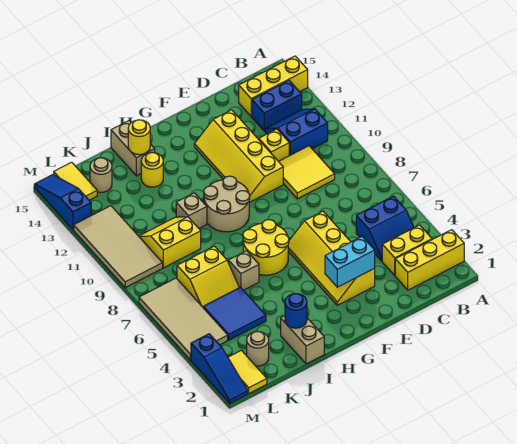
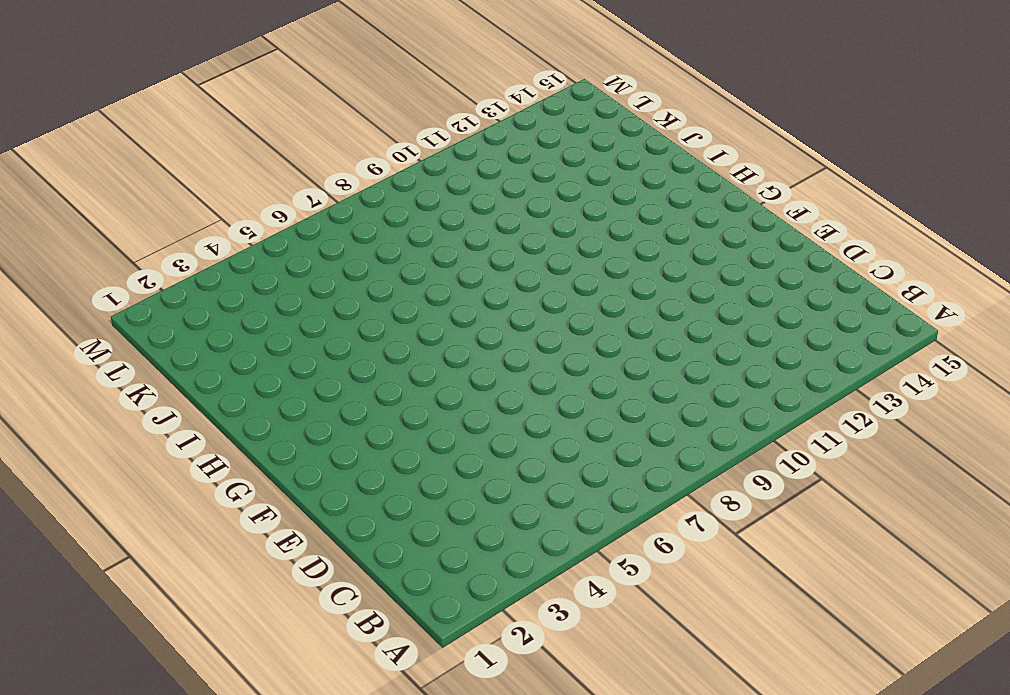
none -> yellow brick A2:C2 level 1
none -> yellow brick A14:C14 level 1
none -> yellow brick B3:C3 level 1
none -> blue slope B4:C5 level 1 top 5

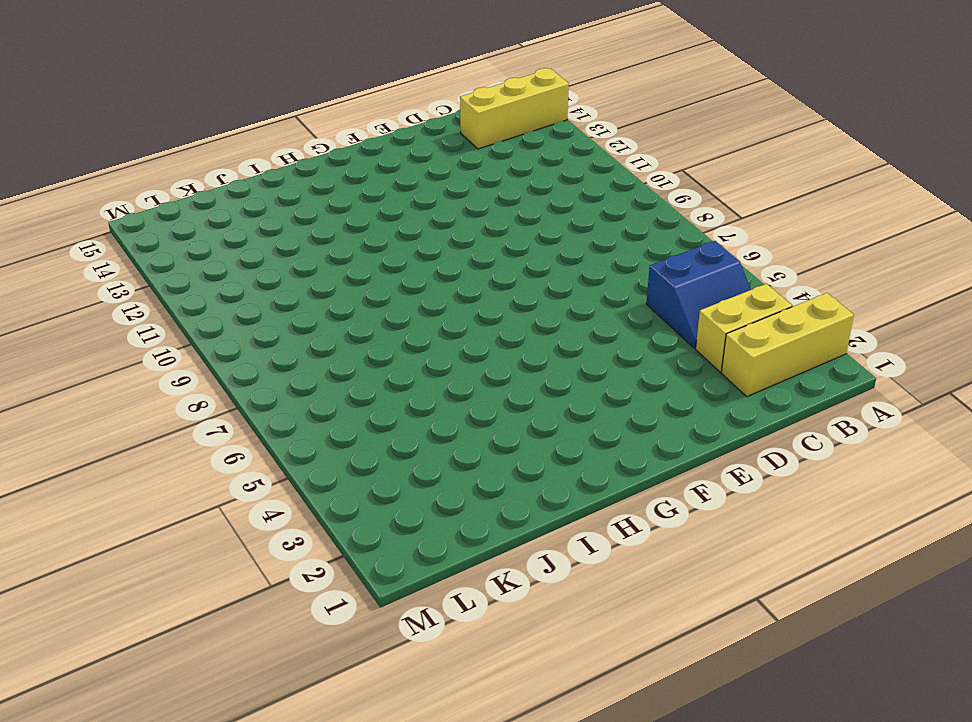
none -> blue slope B11:C12 level 1 top 11
none -> blue brick B13:C13 level 1
none -> yellow tile C9:D10 level 1
none -> yellow brick D11 level 1

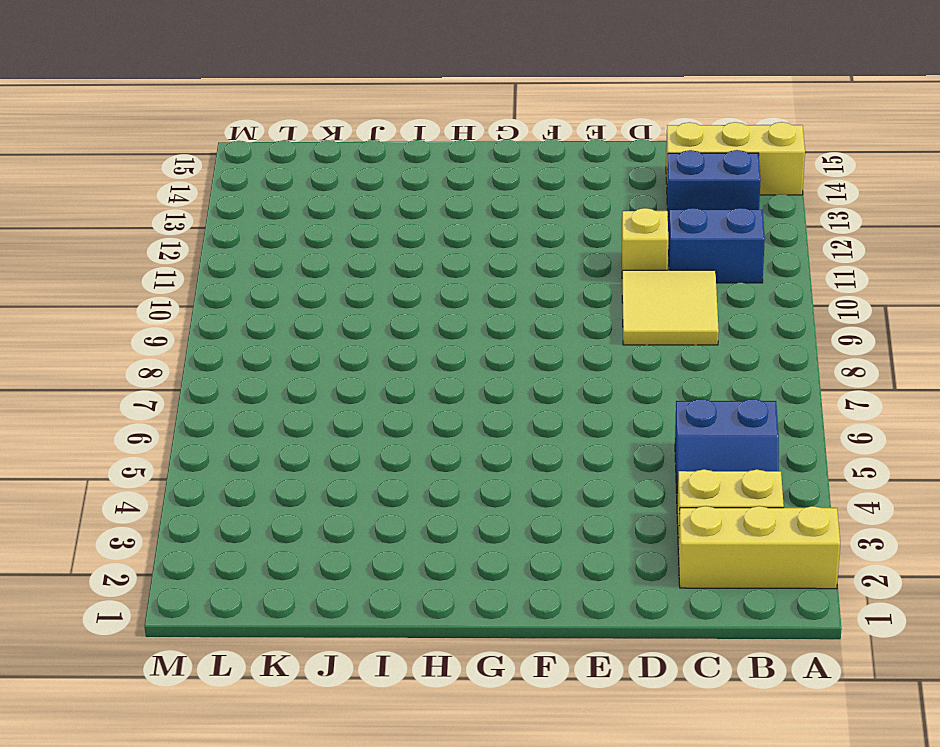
none -> yellow slope E3:F6 level 1 top E
none -> yellow slope E10:F13 level 1 top E
none -> yellow round brick G6:H7 level 1
none -> tan round brick G9:H10 level 1

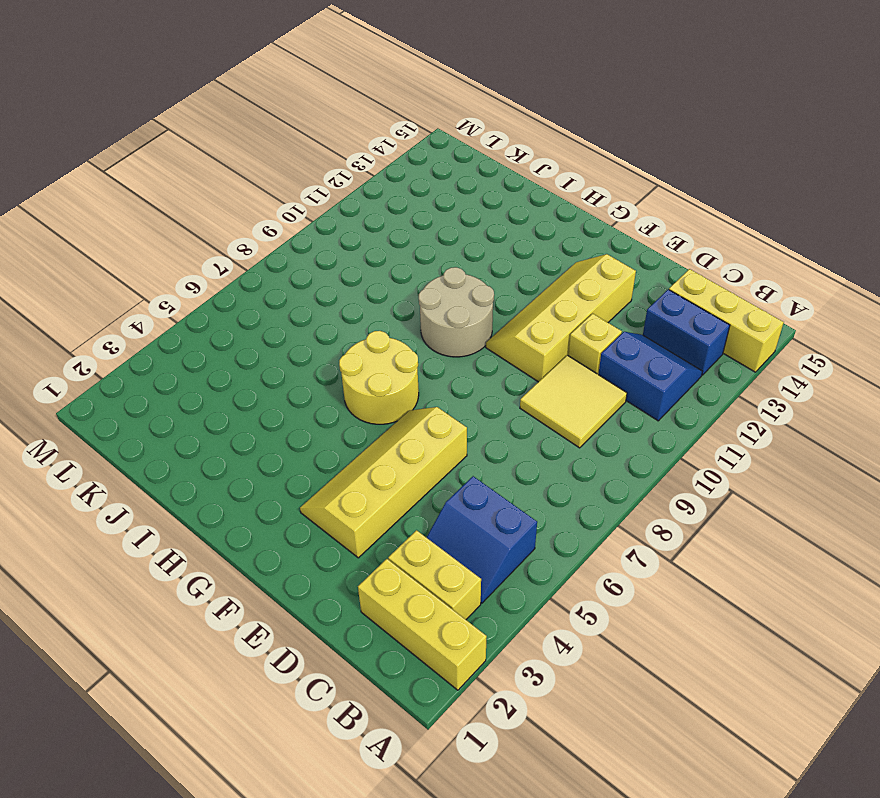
none -> tan brick I1:I2 level 1
none -> tan brick I6 level 1
none -> tan brick I10 level 1
none -> yellow round brick I13 level 1

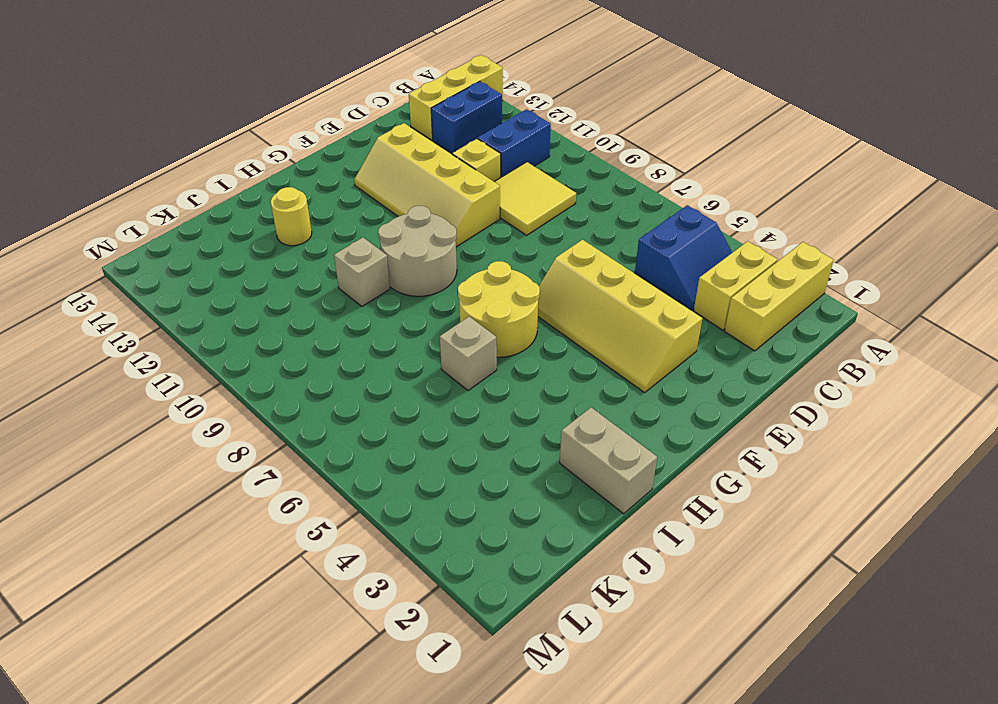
none -> tan brick I14:I15 level 1
none -> blue tile J4:K5 level 1
none -> yellow slope J6:K7 level 1 top 7
none -> yellow slope J9:K10 level 1 top 9

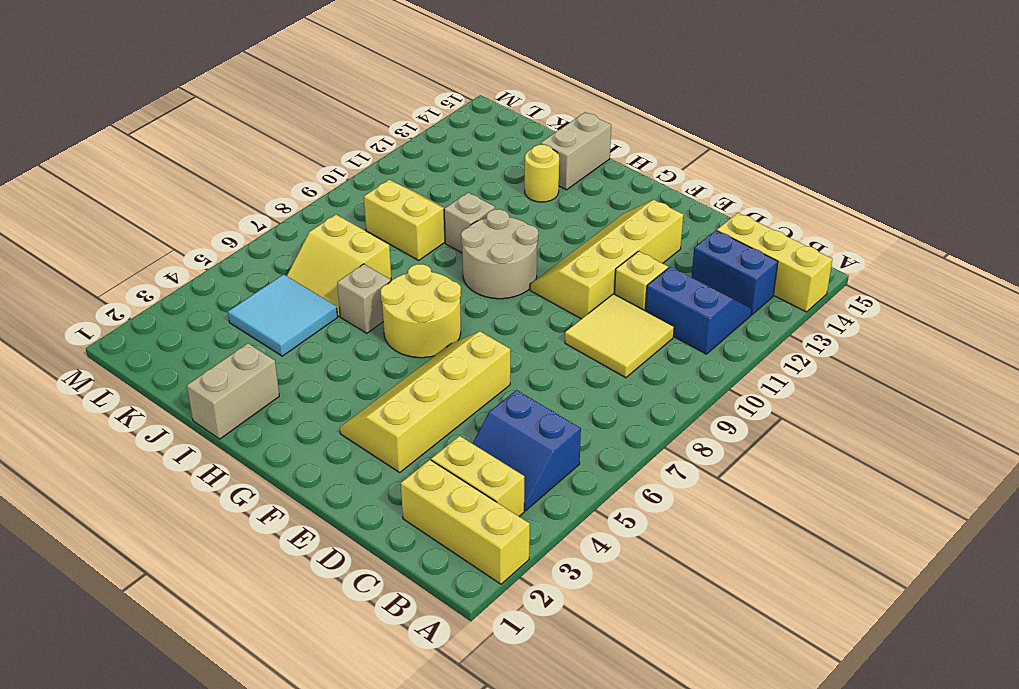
cyan tile J4:K5 level 1 -> blue tile J4:K5 level 1
none -> tan round brick K2 level 1
none -> tan round brick K14 level 1
none -> yellow tile L1:L2 level 1
none -> tan tile L4:M7 level 1

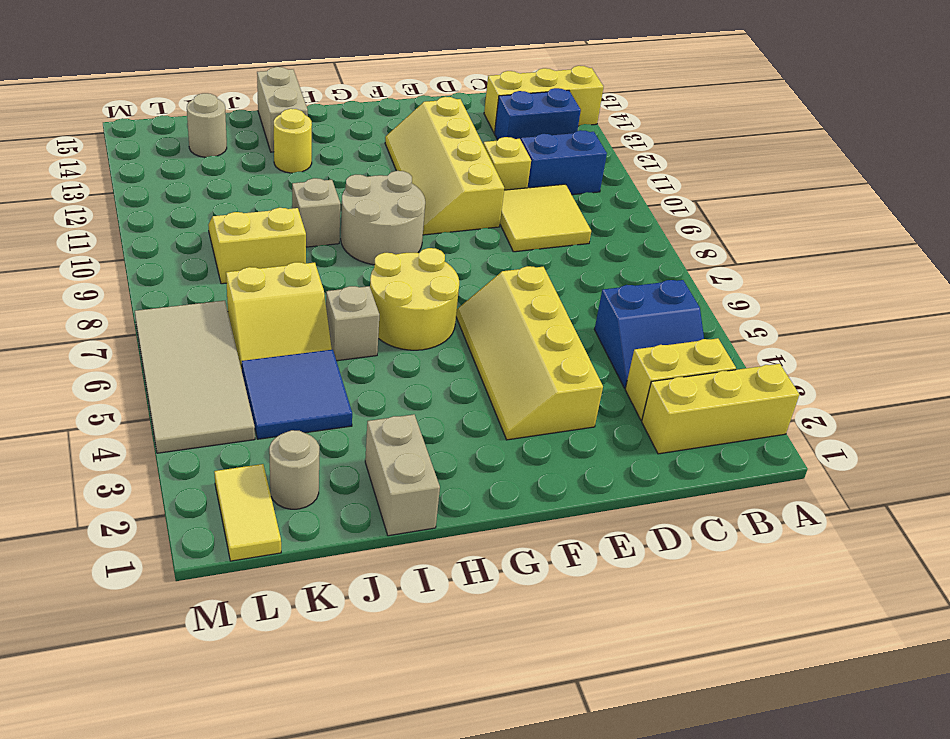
none -> tan tile L9:M12 level 1
none -> yellow tile L14:L15 level 1
none -> blue slope M1:M3 level 1 top 3
none -> blue slope M13:M15 level 1 top 13

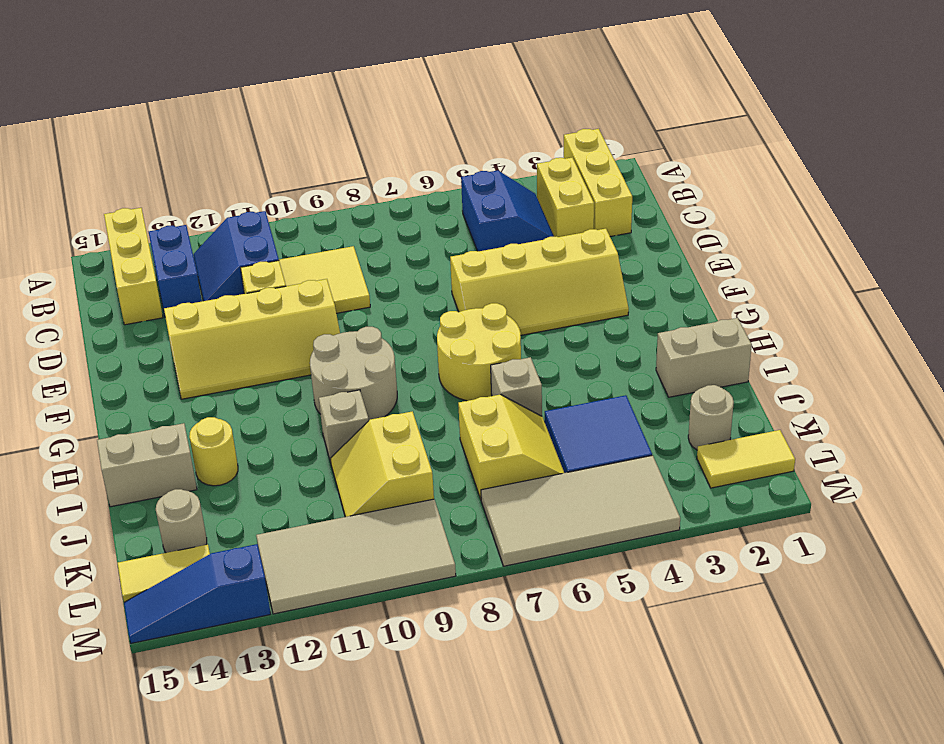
none -> blue slope M1:M3 level 1 top 3
none -> cyan brick E3:F3 level 2
none -> blue round brick I2 level 2
none -> yellow round brick I14 level 2

